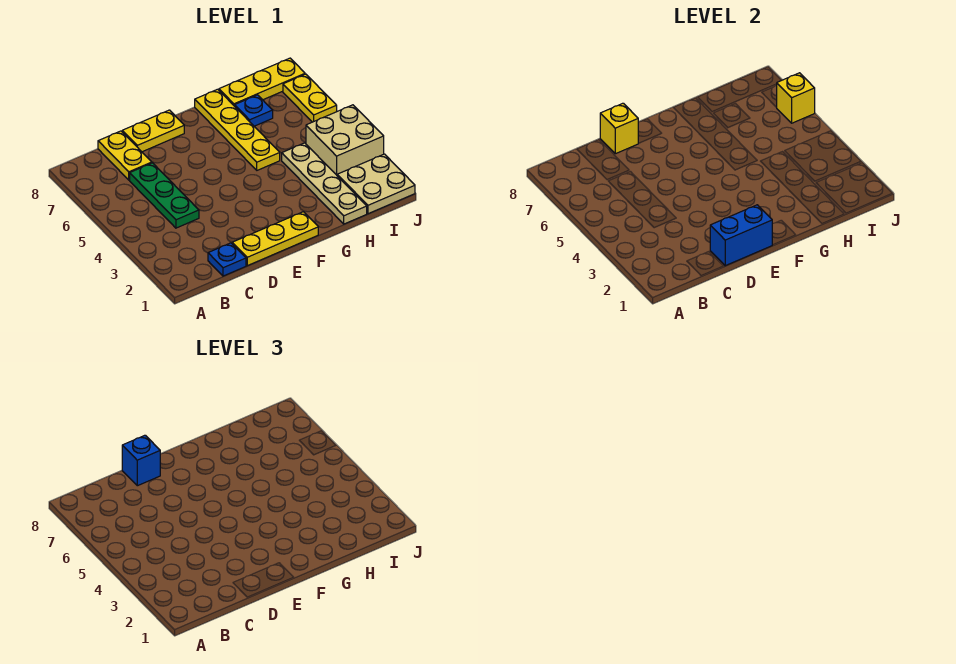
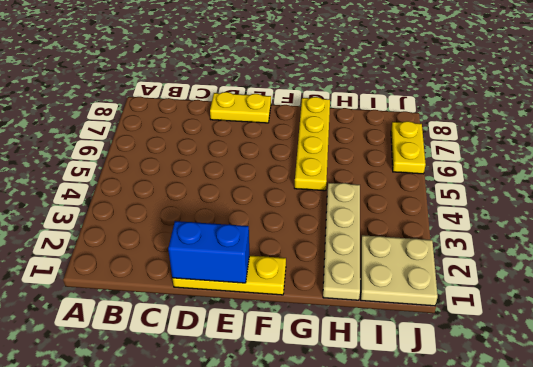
none -> blue plate C1 level 1
none -> green plate C4:C6 level 1
none -> yellow plate C7:C8 level 1

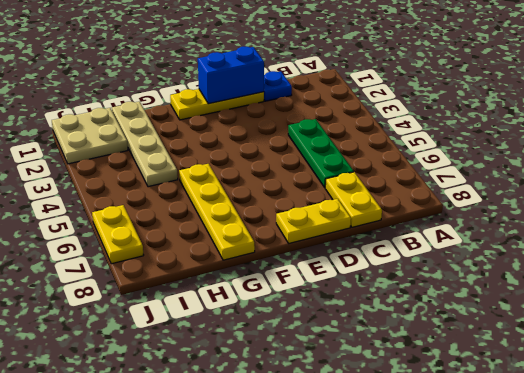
none -> blue plate H7 level 1
none -> yellow plate H8:J8 level 1
none -> tan brick I3:J4 level 1

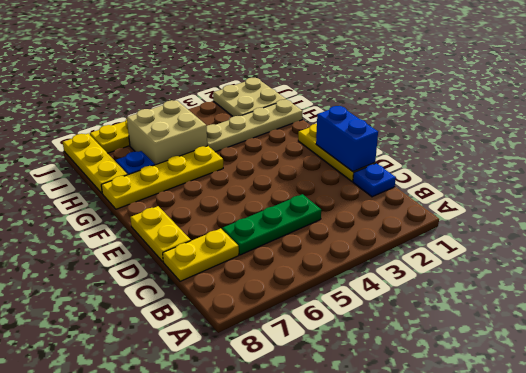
tan brick H5:I6 level 1 -> tan brick I3:J4 level 1
none -> yellow brick D8 level 2
none -> yellow brick J6 level 2
none -> blue brick D8 level 3

